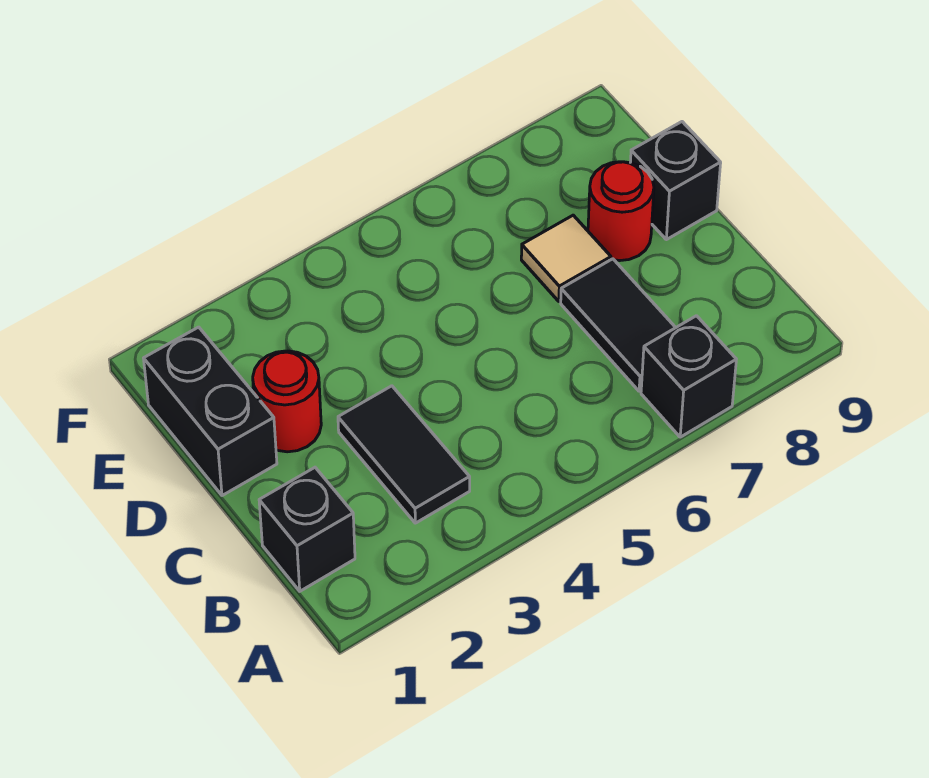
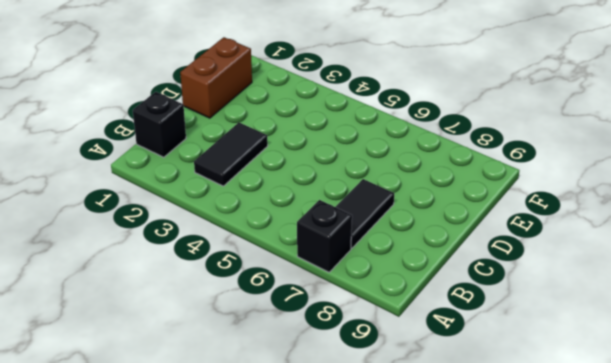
brown brick D1:E1 level 1 -> black brick D1:E1 level 1
none -> red round brick D2 level 1
none -> tan tile D7 level 1

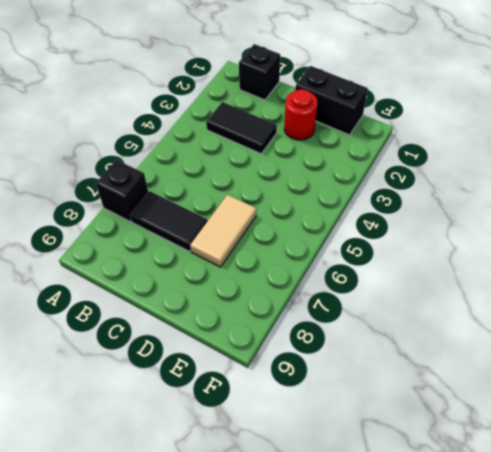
tan tile D6:D7 level 1 -> tan tile D7 level 1
none -> red round brick D8 level 1
none -> black brick D9 level 1

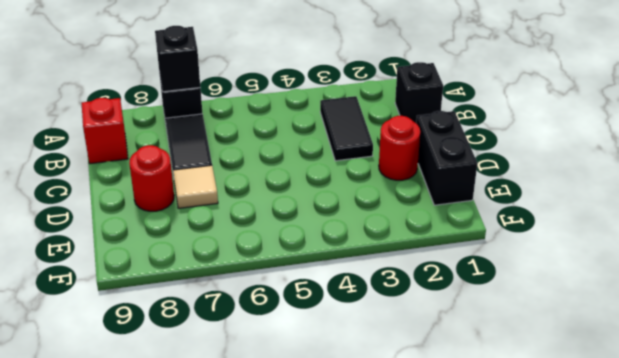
black brick A7 level 2 -> black brick D9 level 1
red brick B9 level 1 -> none

